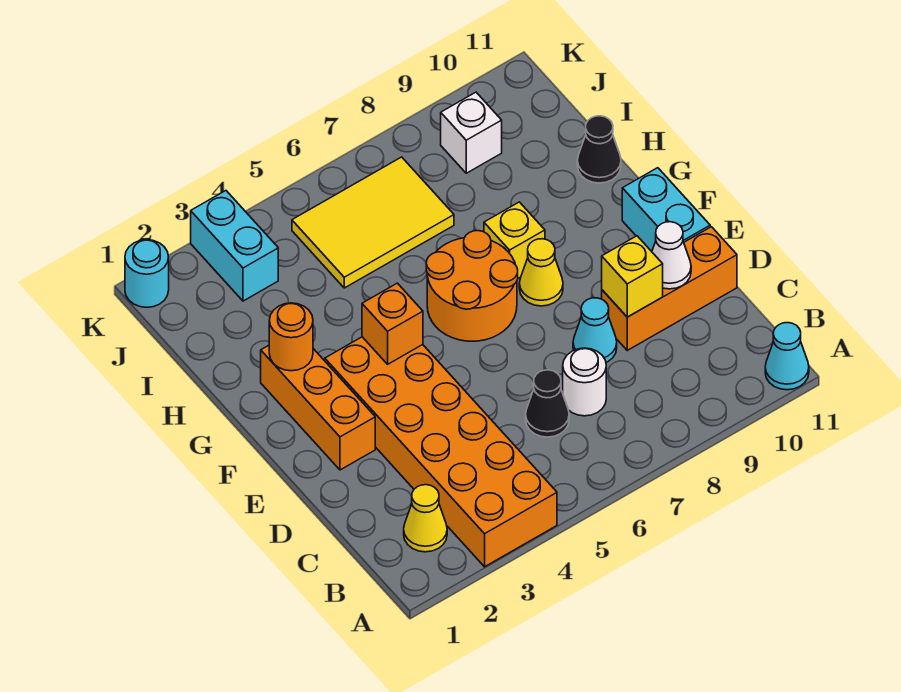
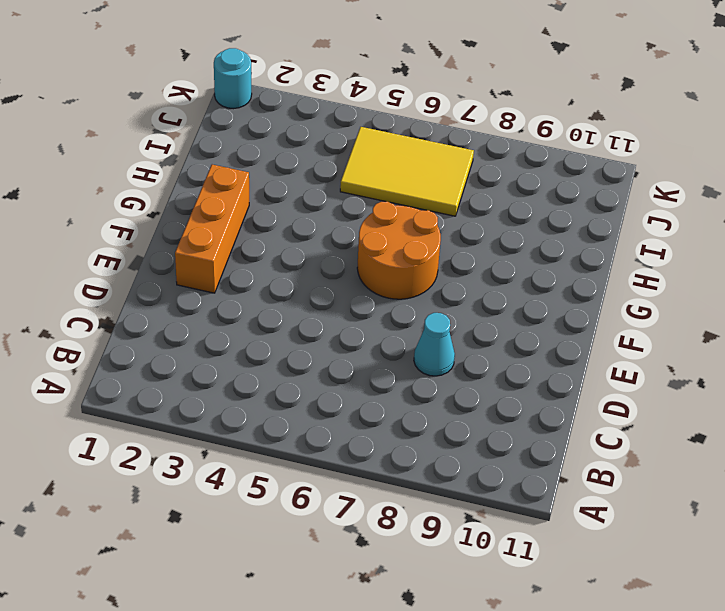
none -> orange brick A3:F4 level 1
none -> cyan cone A11 level 1
none -> yellow cone B2 level 1

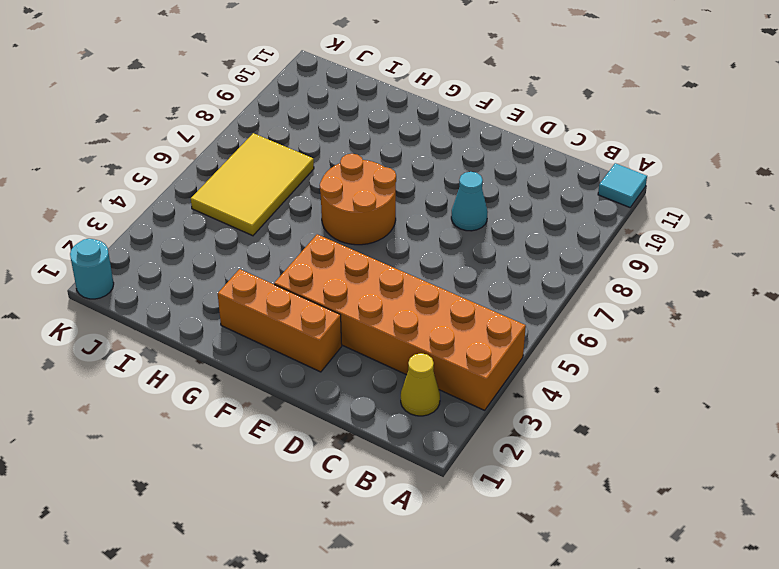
cyan tile A11 level 1 -> cyan cone A11 level 1
none -> black cone C6 level 1
none -> white round brick C7 level 1
none -> orange brick D9:D11 level 1

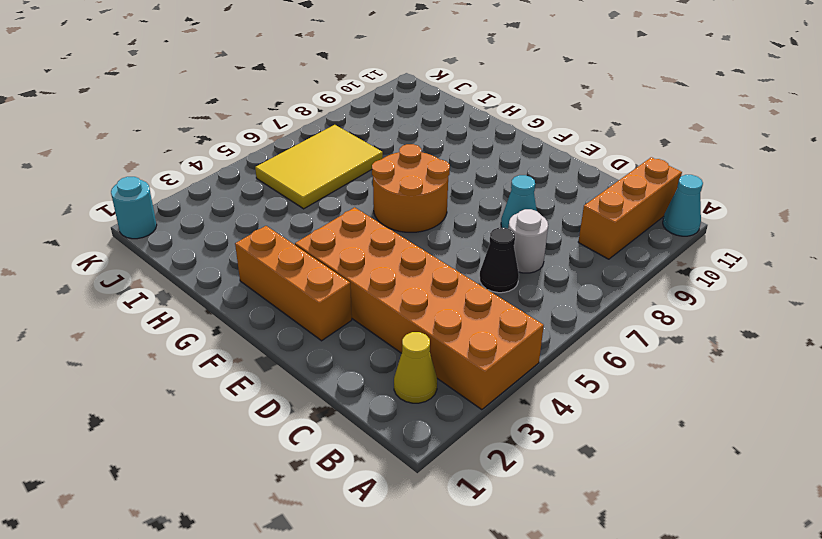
orange brick B9:B11 level 1 -> orange brick D9:D11 level 1
none -> cyan brick E11:F11 level 1
none -> yellow cone F8 level 1
none -> yellow brick G8 level 1

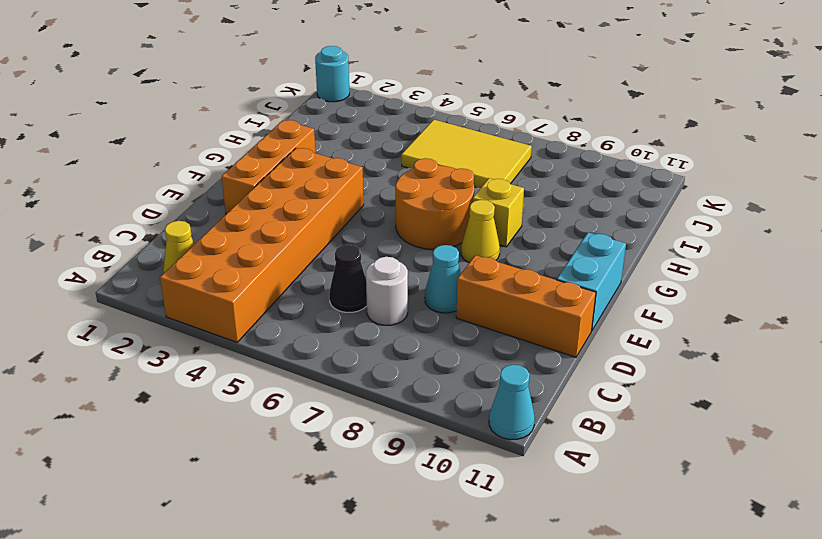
none -> black cone H11 level 1
none -> cyan brick J3:K3 level 1
none -> white brick J9 level 1

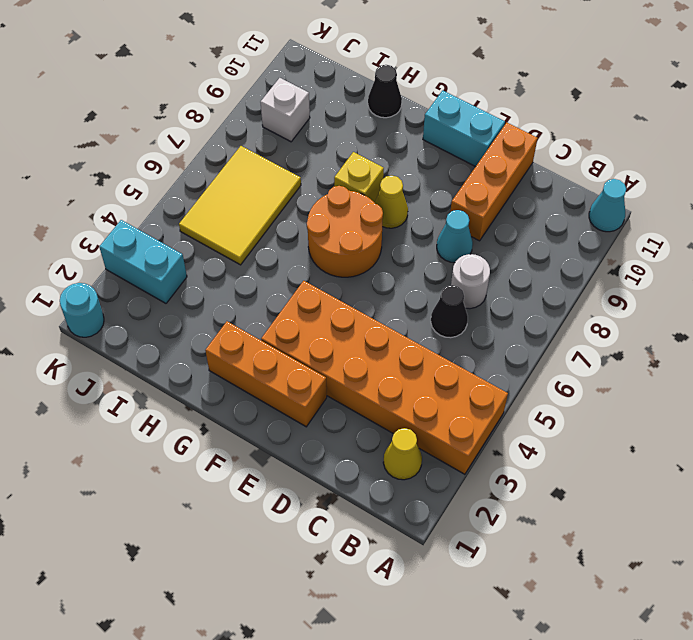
none -> yellow brick D9 level 2
none -> white cone D10 level 2
none -> orange brick F4 level 2

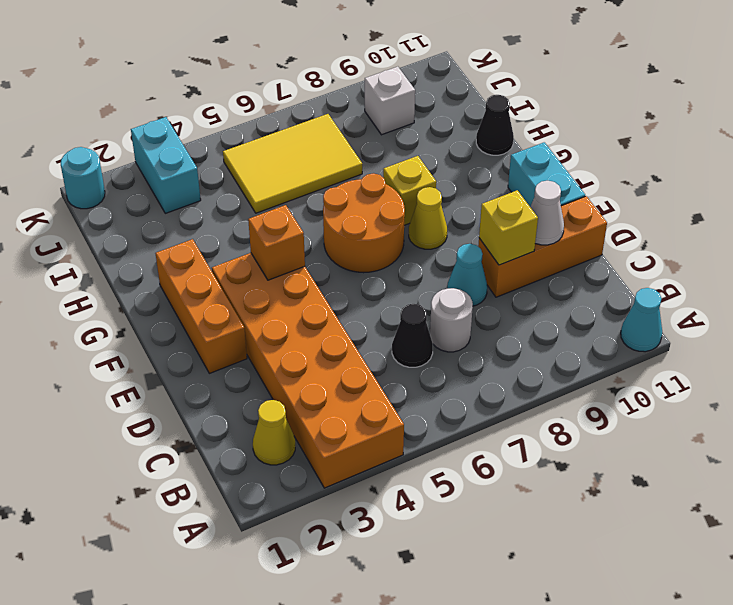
none -> orange round brick G2 level 2

